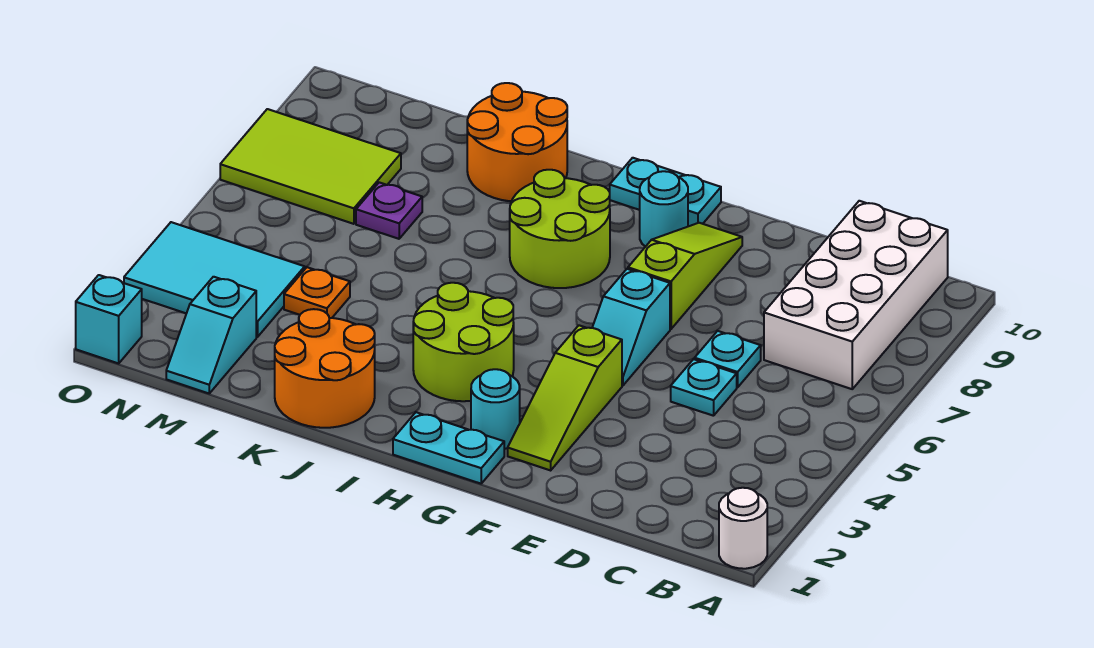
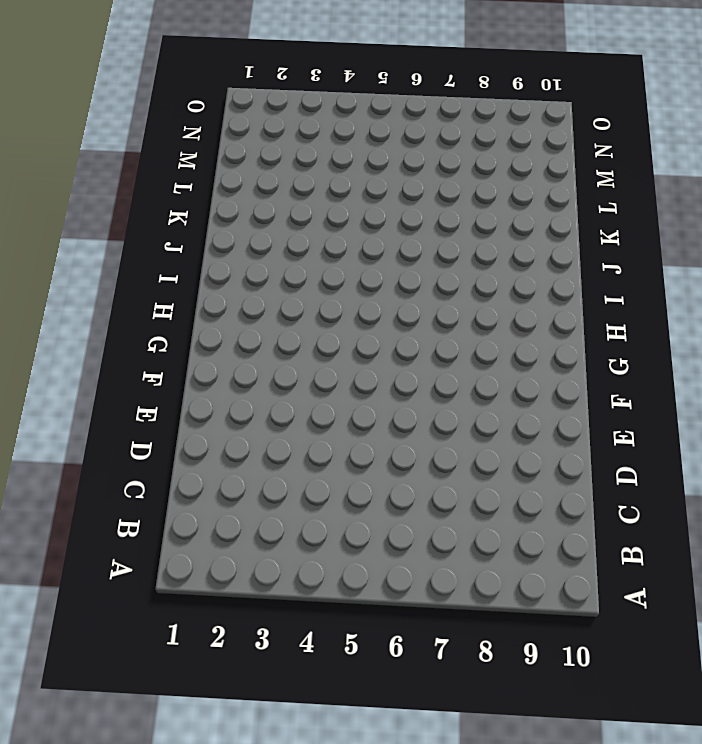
none -> white round brick A1 level 1
none -> white brick B7:C10 level 1
none -> cyan plate D5 level 1

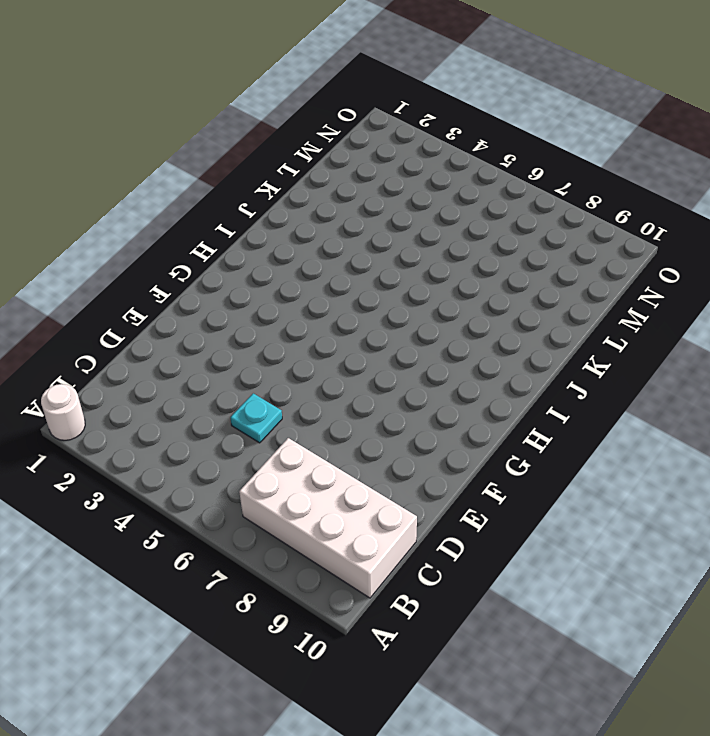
none -> cyan plate D6 level 1
none -> lime slope F2:F4 level 1 top 4
none -> cyan slope F5:F6 level 1 top 6

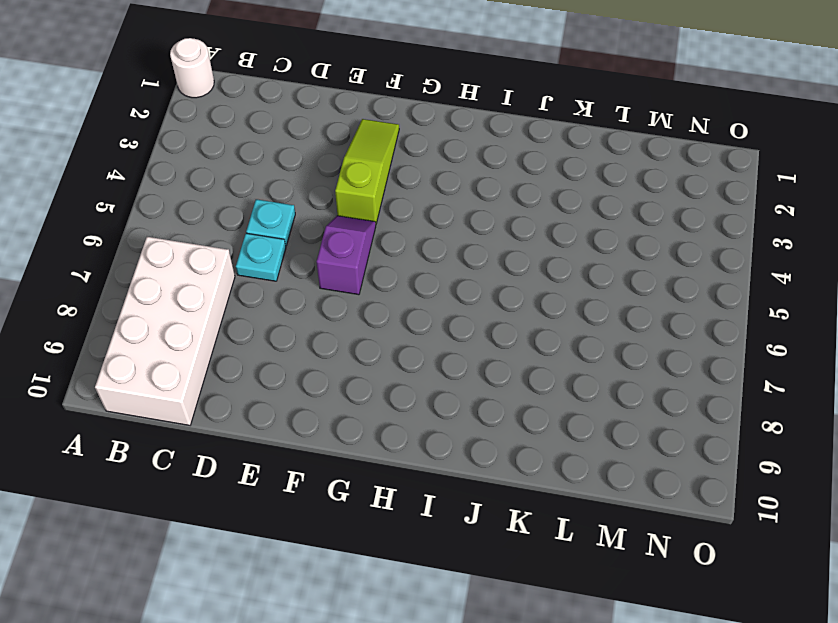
purple slope F5:F6 level 1 top 6 -> cyan slope F5:F6 level 1 top 6
none -> lime slope F7:F9 level 1 top 7
none -> cyan plate G1:H1 level 1
none -> cyan round brick G2 level 1

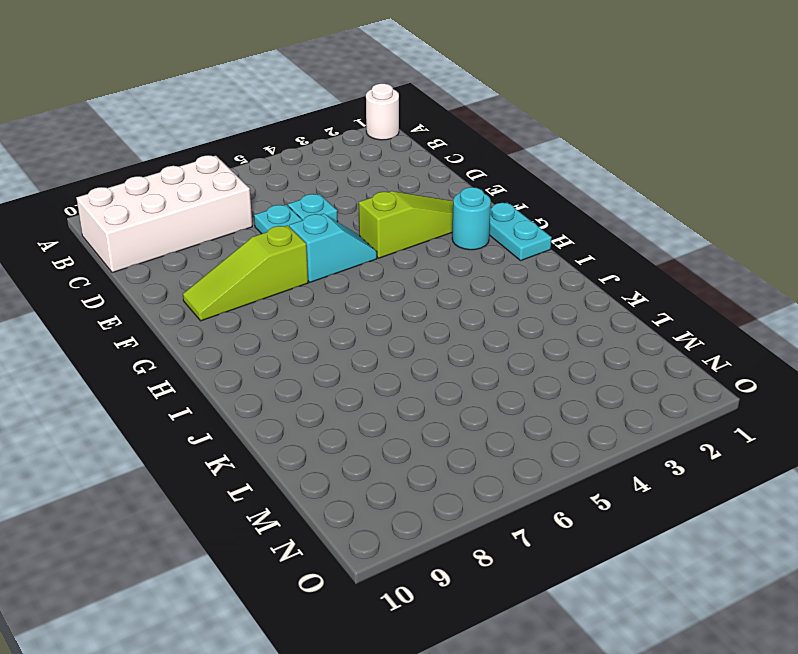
none -> cyan round brick G9 level 1
none -> cyan plate G10:H10 level 1
none -> lime round brick H3:I4 level 1

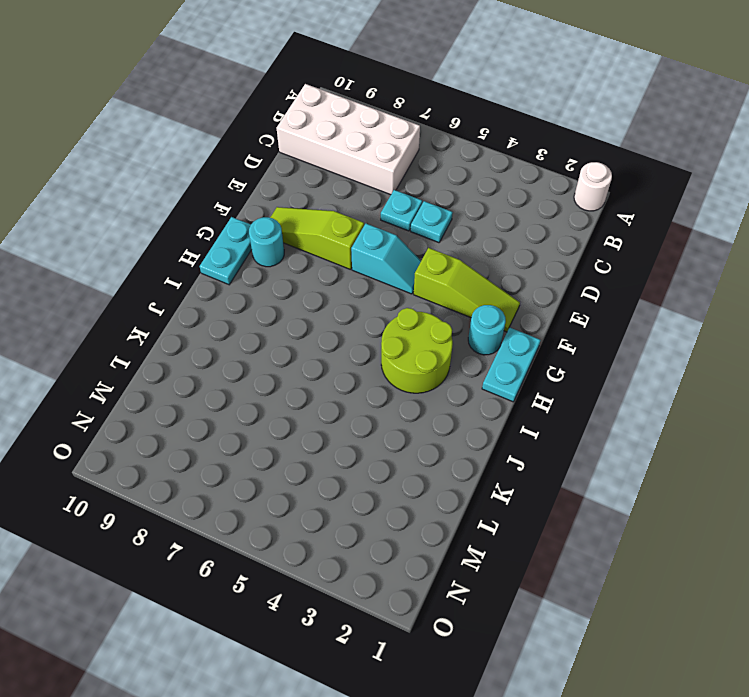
none -> lime round brick H7:I8 level 1
none -> orange round brick J1:K2 level 1
none -> orange round brick J9:K10 level 1

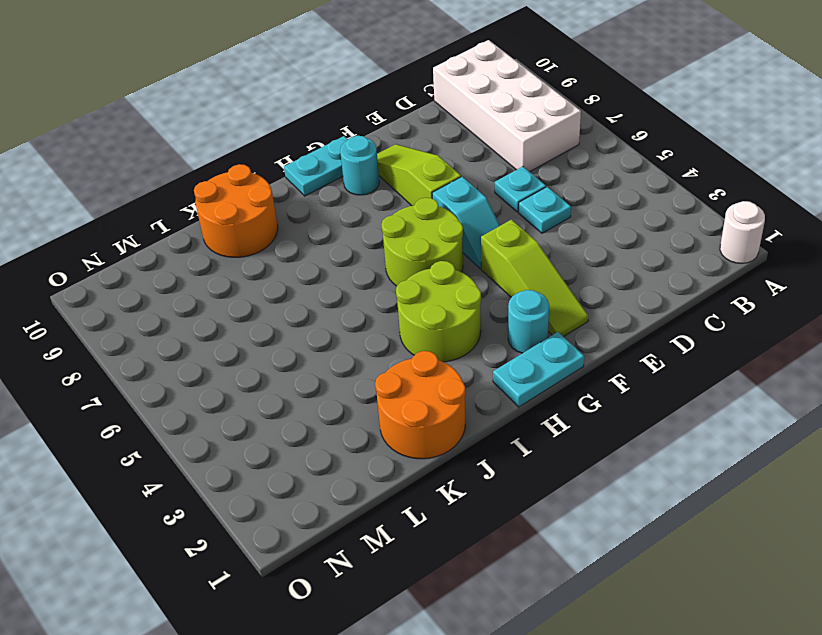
lime round brick G5:H6 level 1 -> lime round brick H7:I8 level 1
none -> orange plate L4 level 1
none -> purple plate L7 level 1
none -> cyan slope M1:M2 level 1 top 2

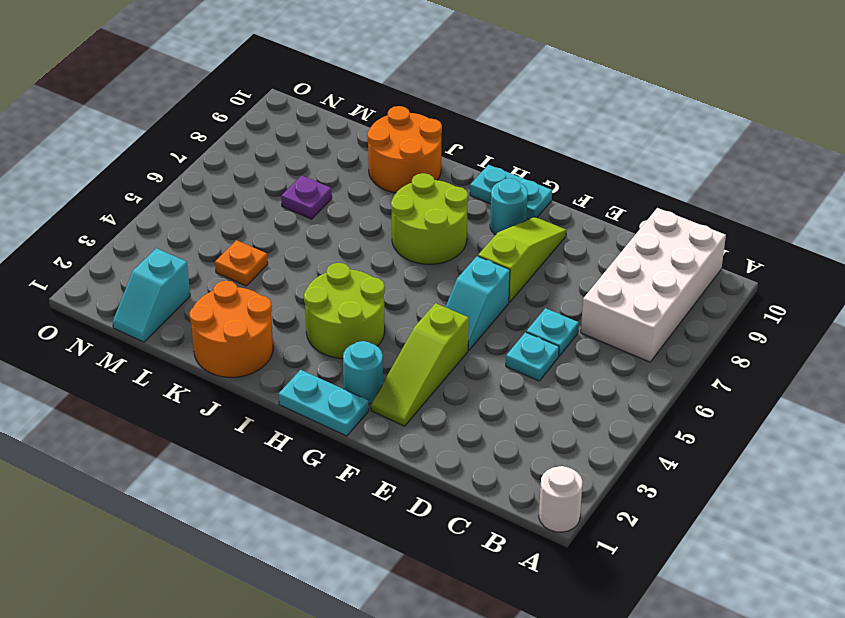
none -> cyan tile M3:O4 level 1
none -> lime tile M7:O8 level 1
none -> cyan brick O1 level 1

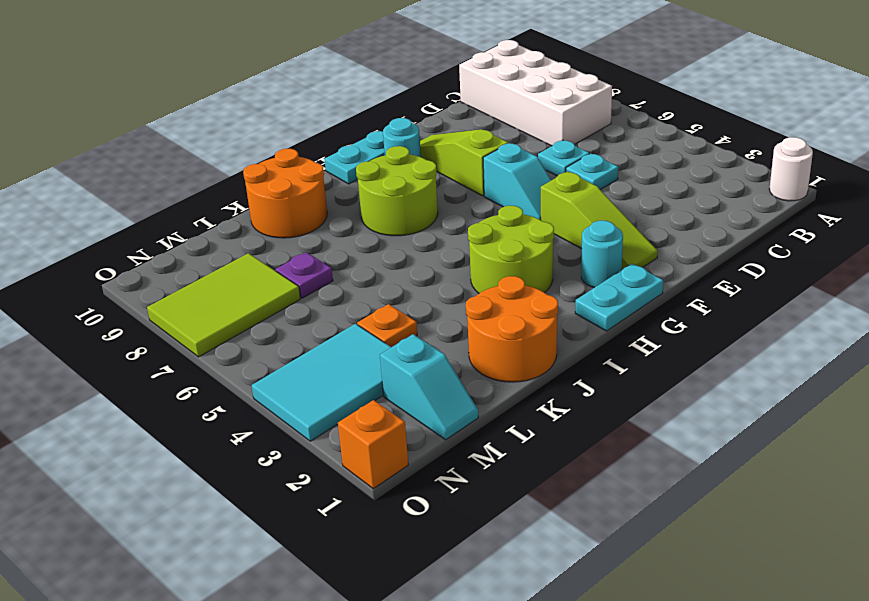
orange brick O1 level 1 -> cyan brick O1 level 1

